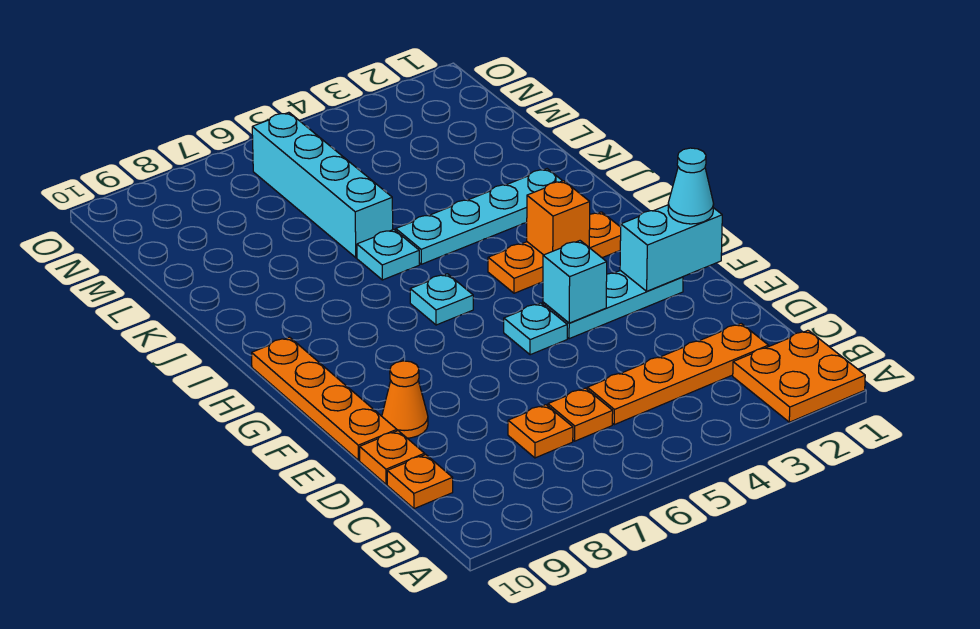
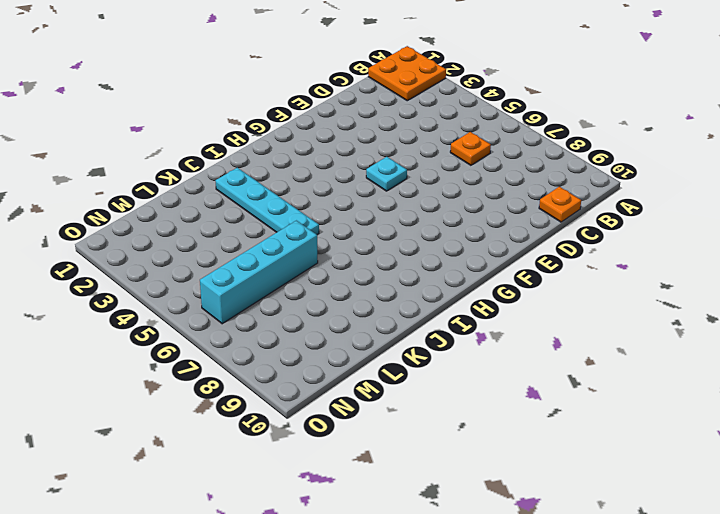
none -> orange plate C2:C5 level 1
none -> orange plate C7 level 1
none -> orange plate D10 level 1

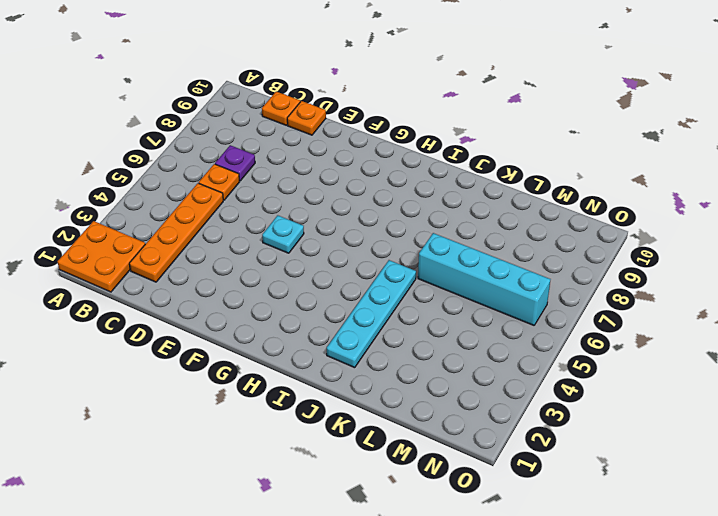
purple plate C7 level 1 -> orange plate C7 level 1
none -> orange cone E9 level 1
none -> orange plate E10:H10 level 1
none -> cyan plate F2:F4 level 1

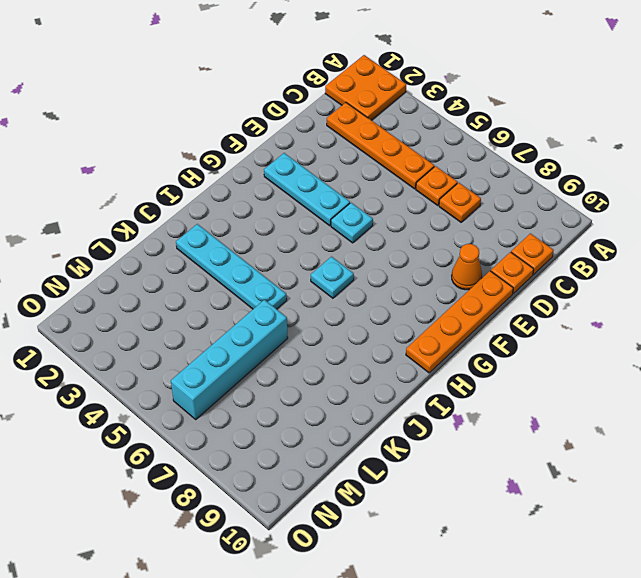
none -> orange plate H2:H4 level 1
none -> cyan plate J6 level 1
none -> cyan brick F1:F2 level 2

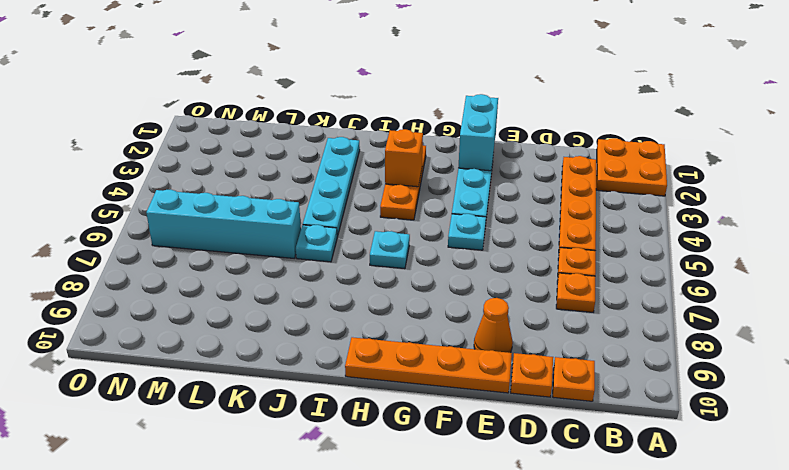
none -> cyan brick F4 level 2
none -> cyan cone F1 level 3

